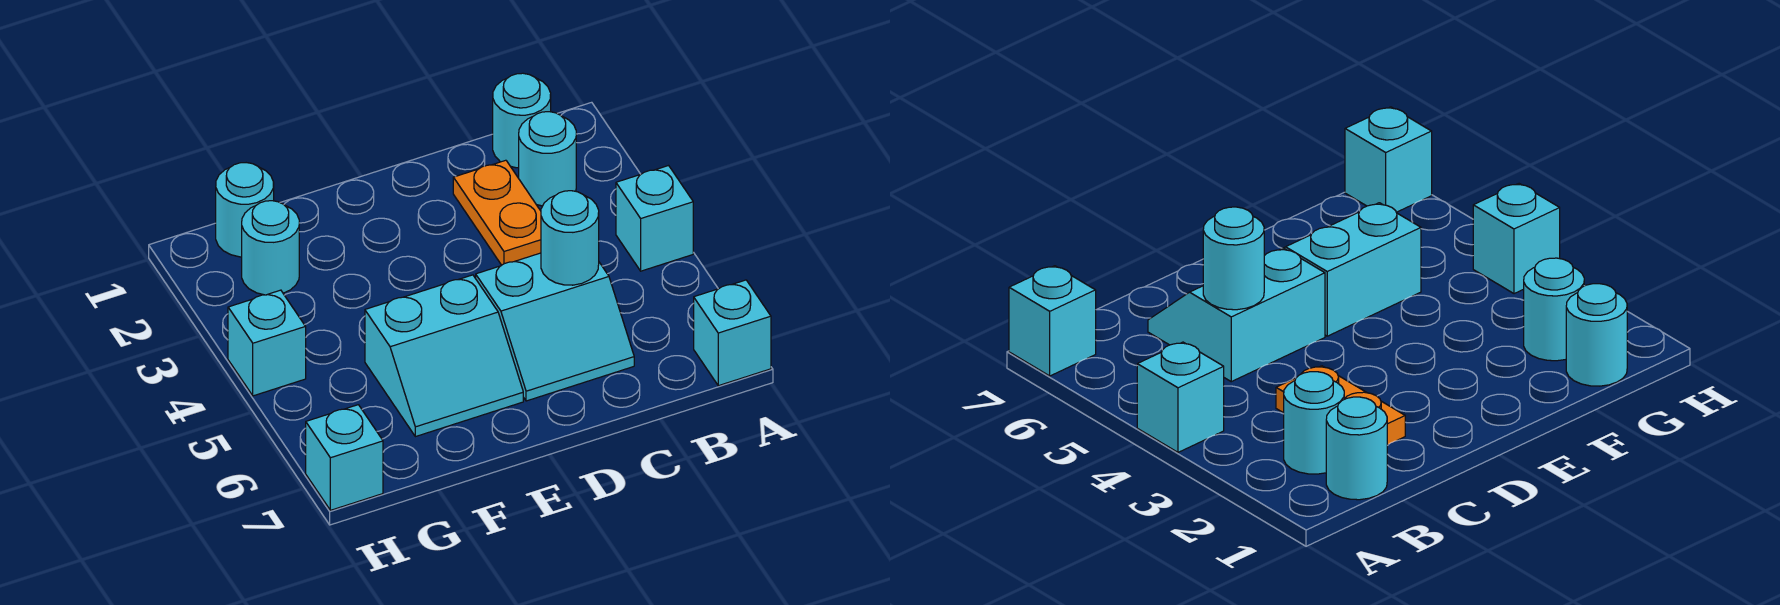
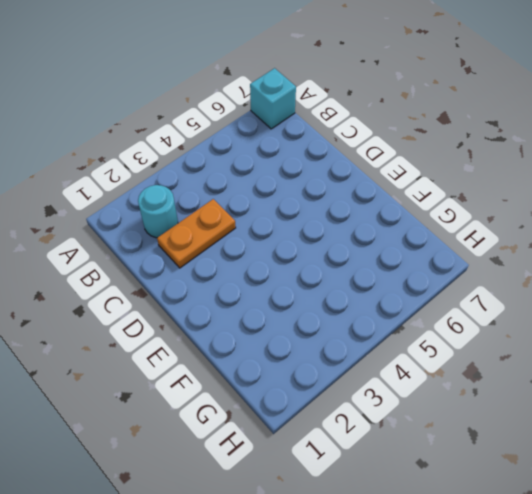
none -> cyan brick A4 level 1
none -> cyan round brick B1 level 1
none -> cyan slope C5:D6 level 1 top 5

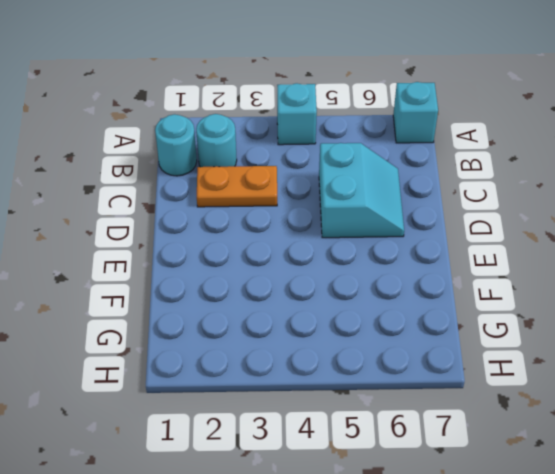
none -> cyan slope E5:F6 level 1 top 5
none -> cyan round brick G1 level 1
none -> cyan round brick G2 level 1

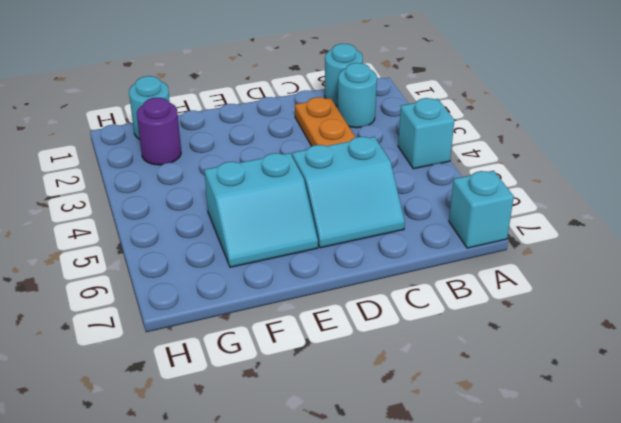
purple round brick G2 level 1 -> cyan round brick G2 level 1
none -> cyan brick H4 level 1
none -> cyan brick H7 level 1
none -> cyan round brick C5 level 2

